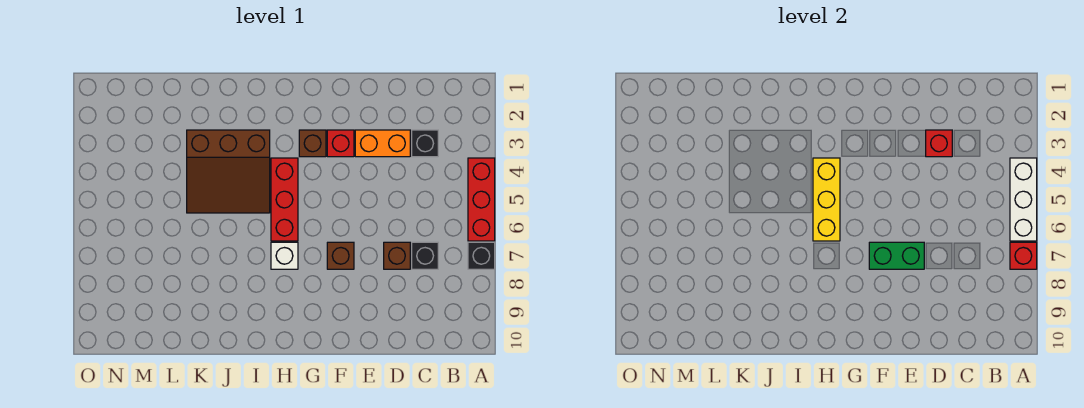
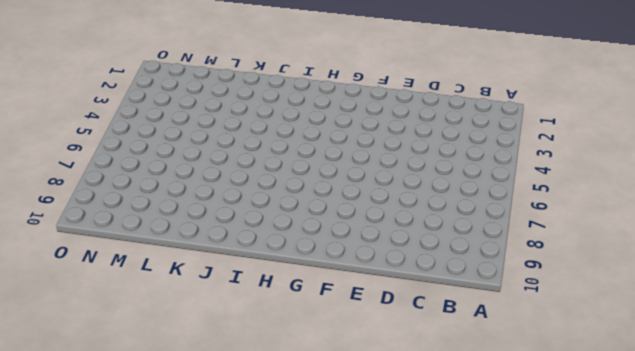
none -> red brick A4:A6 level 1
none -> black brick A7 level 1
none -> black brick C3 level 1

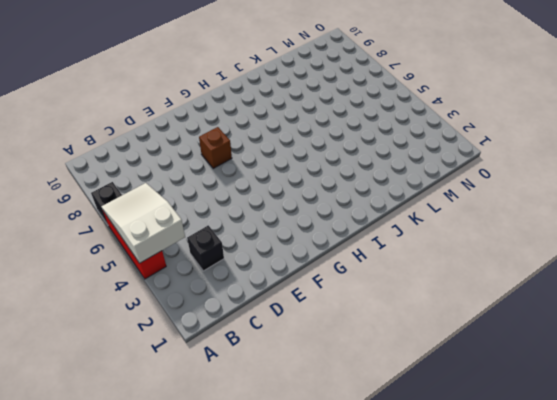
white slope A4:B6 level 2 top 4 -> white brick A4:A6 level 2
none -> black brick C7 level 1
none -> orange brick D3:E3 level 1
none -> brown brick D7 level 1

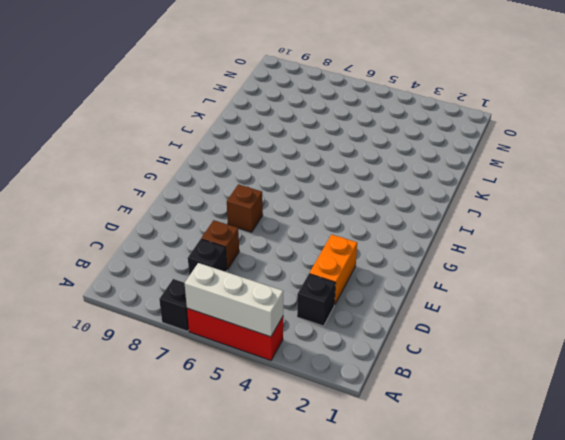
none -> red brick F3 level 1
none -> brown brick G3 level 1
none -> red brick H4:H6 level 1

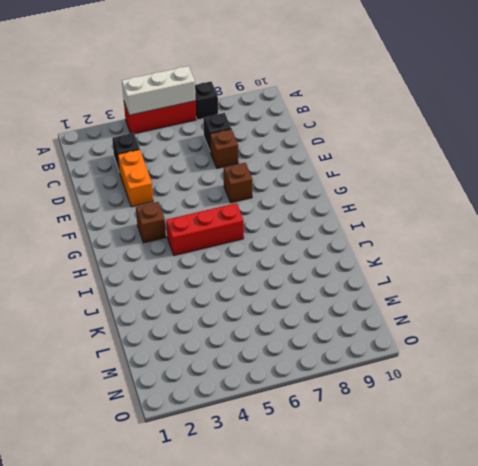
none -> red brick F3 level 1
none -> white brick H7 level 1
none -> brown slope I3:K5 level 1 top 3

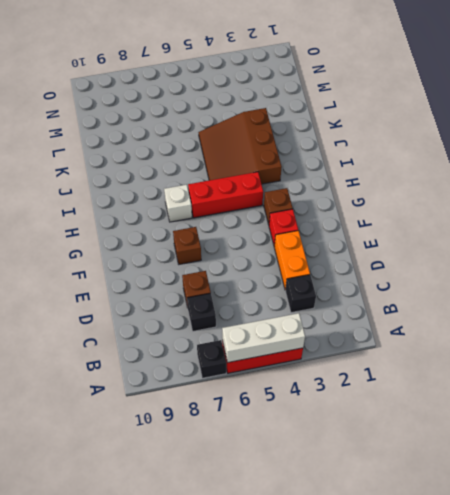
none -> red brick A7 level 2
none -> red brick D3 level 2
none -> green brick E7:F7 level 2

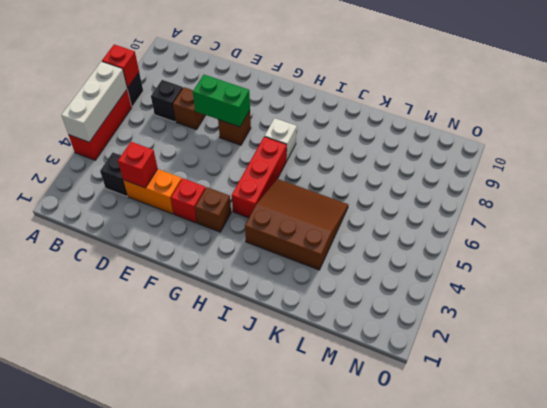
none -> yellow brick H4:H6 level 2

